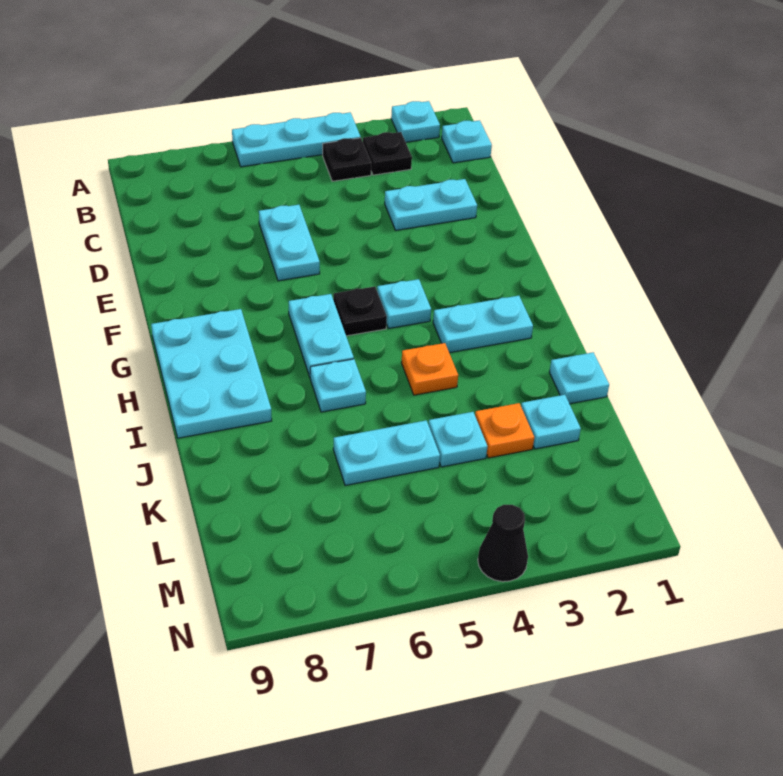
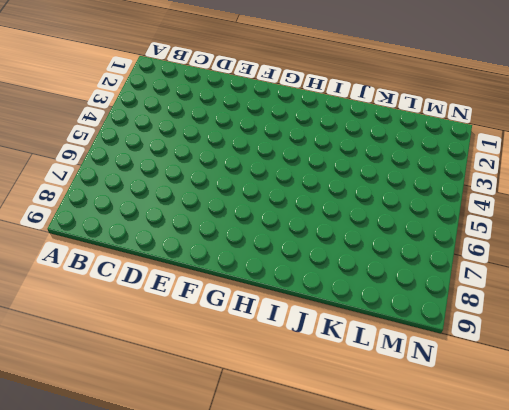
none -> cyan plate A2 level 1
none -> cyan plate A4:A6 level 1
none -> cyan plate B1 level 1

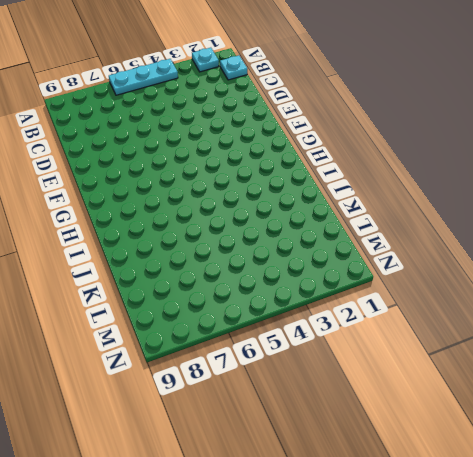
none -> black plate B3 level 1
none -> black plate B4 level 1
none -> cyan plate D2:D3 level 1

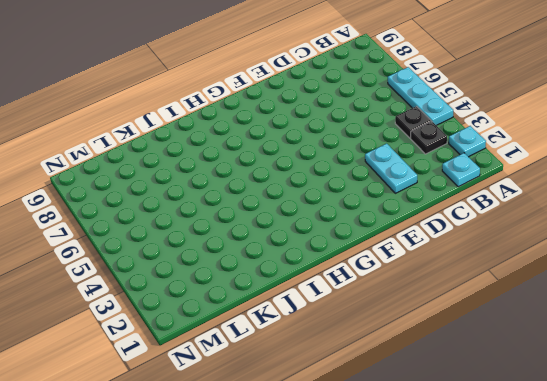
none -> cyan plate D6:E6 level 1
none -> cyan plate G4 level 1
none -> black plate G5 level 1

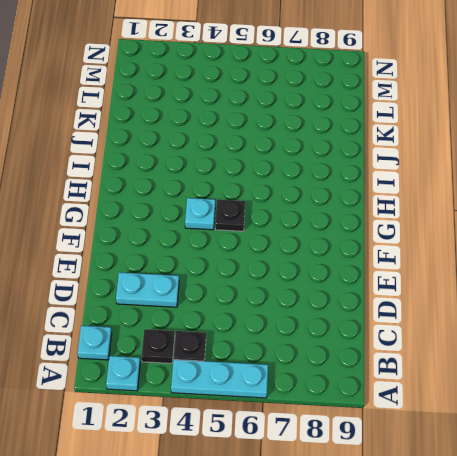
none -> cyan plate D6:E6 level 1
none -> cyan plate G6:H6 level 1
none -> cyan plate G8:I9 level 1

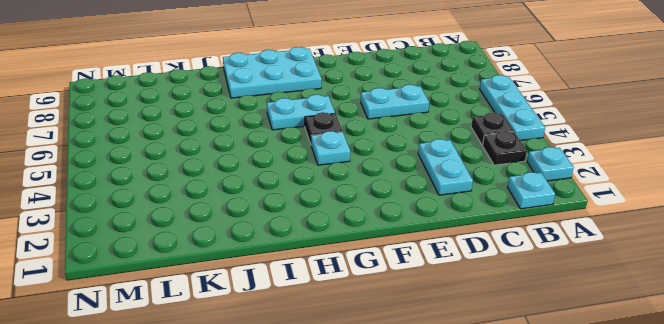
none -> cyan plate H2:H3 level 1
none -> orange plate I4 level 1
none -> cyan plate I6 level 1

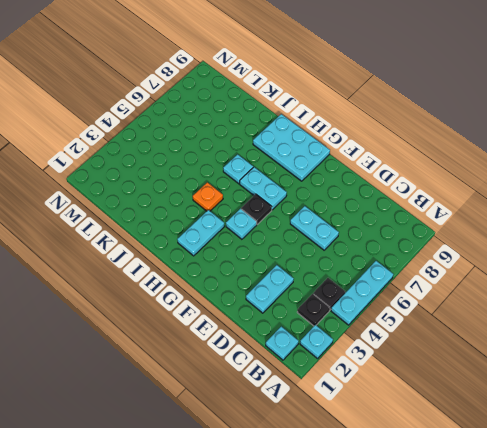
none -> cyan plate J1 level 1
none -> cyan plate K2 level 1
none -> orange plate K3 level 1

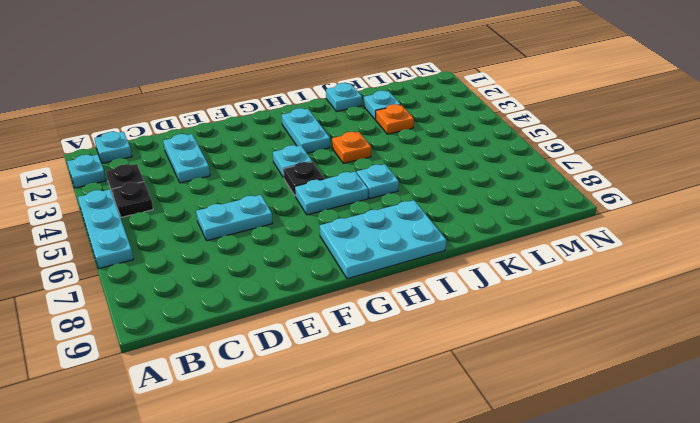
none -> cyan plate K4 level 1
none -> cyan plate K5:K6 level 1
none -> black cone N4 level 1

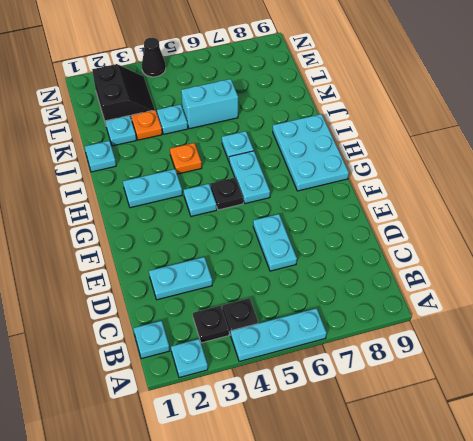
cyan brick K5:K6 level 1 -> cyan plate K5:K6 level 1
black slope L2:M3 level 1 top 2 -> none

